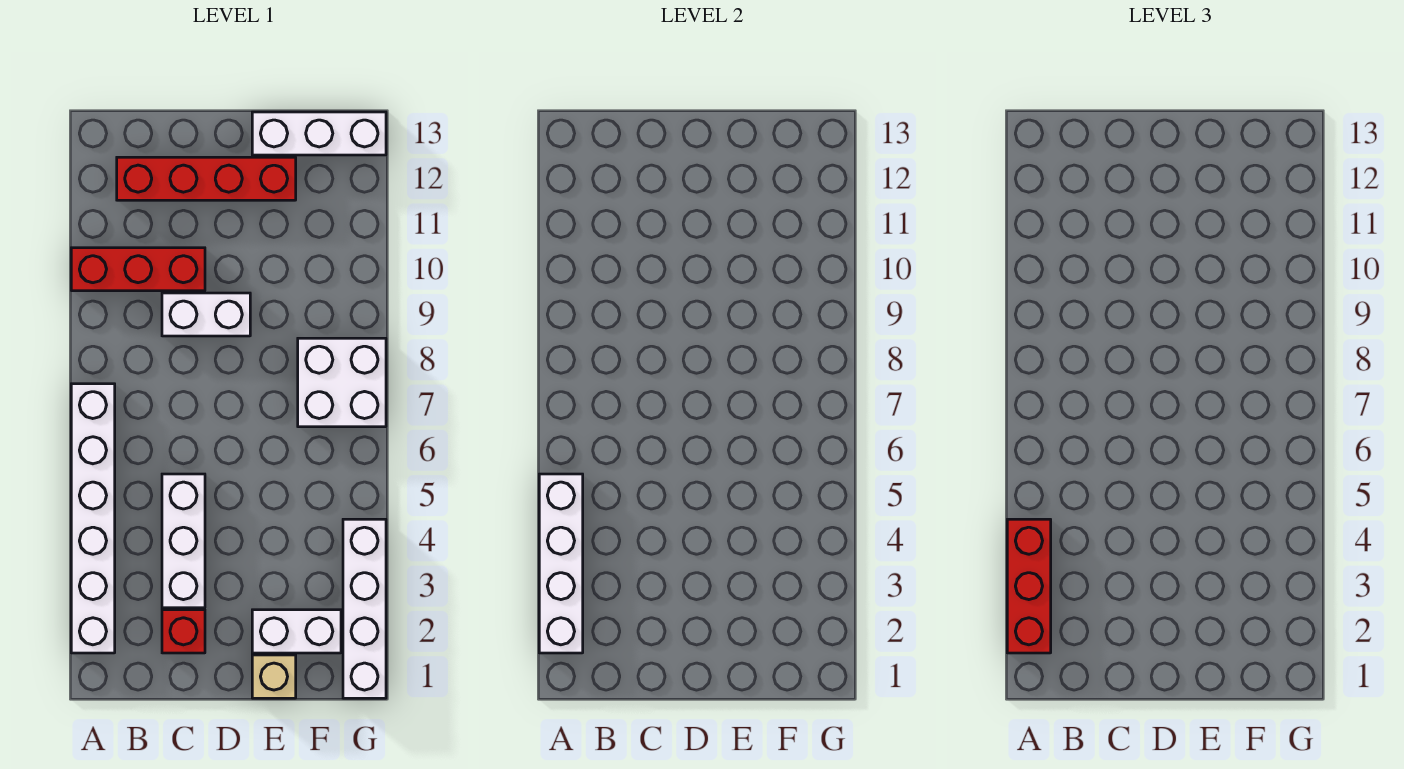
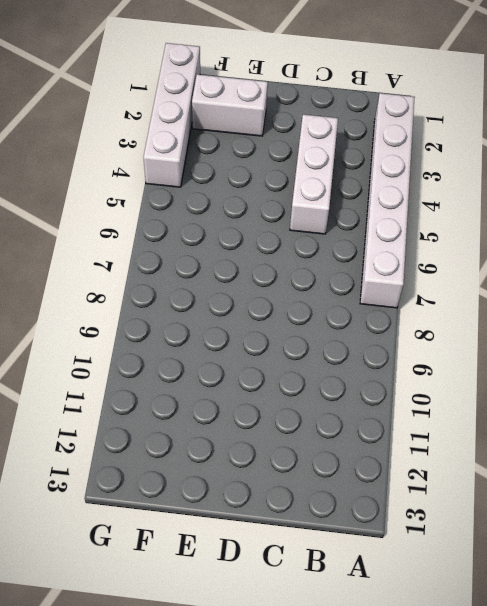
none -> red brick A10:C10 level 1
none -> red brick B12:E12 level 1
none -> red brick C2 level 1

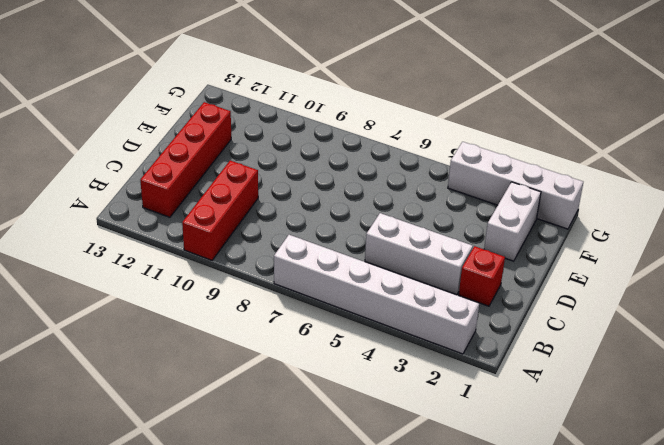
none -> white brick C9:D9 level 1
none -> tan brick E1 level 1
none -> white brick E13:G13 level 1

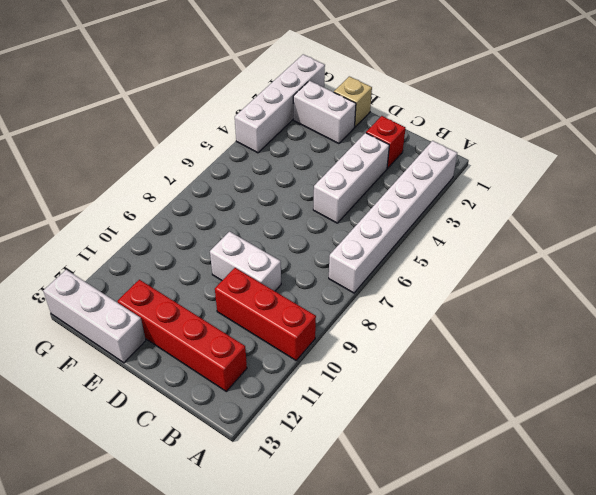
none -> white brick F7:G8 level 1
none -> white brick A2:A5 level 2
none -> red brick A2:A4 level 3

